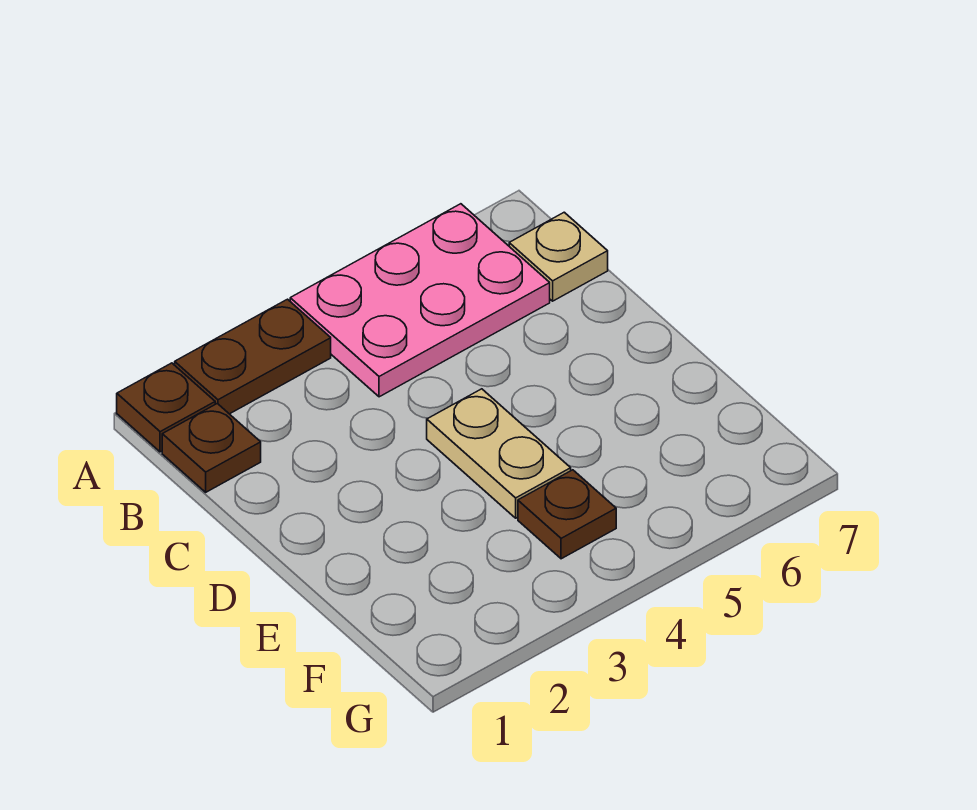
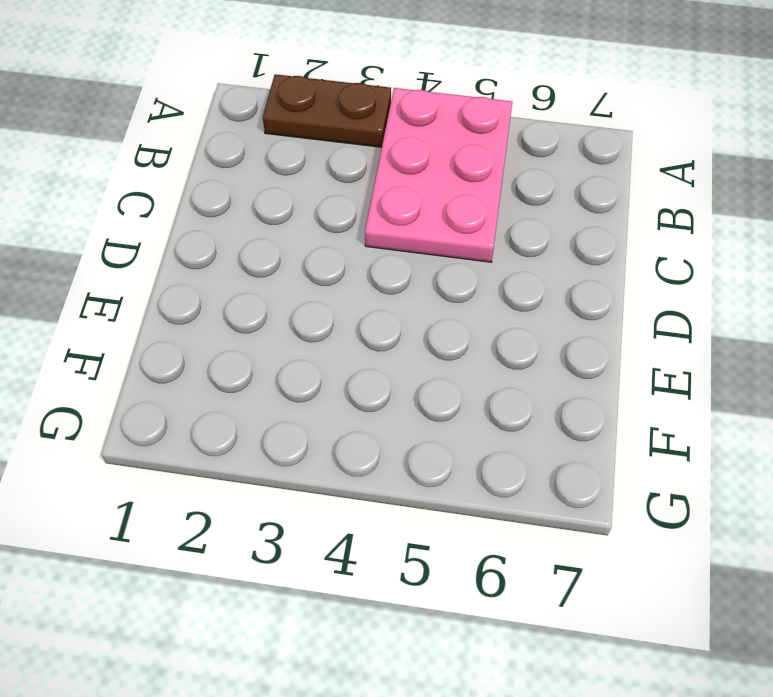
pink plate A4:C5 level 1 -> pink plate A4:B6 level 1
none -> brown plate A1 level 1
none -> brown plate B1 level 1

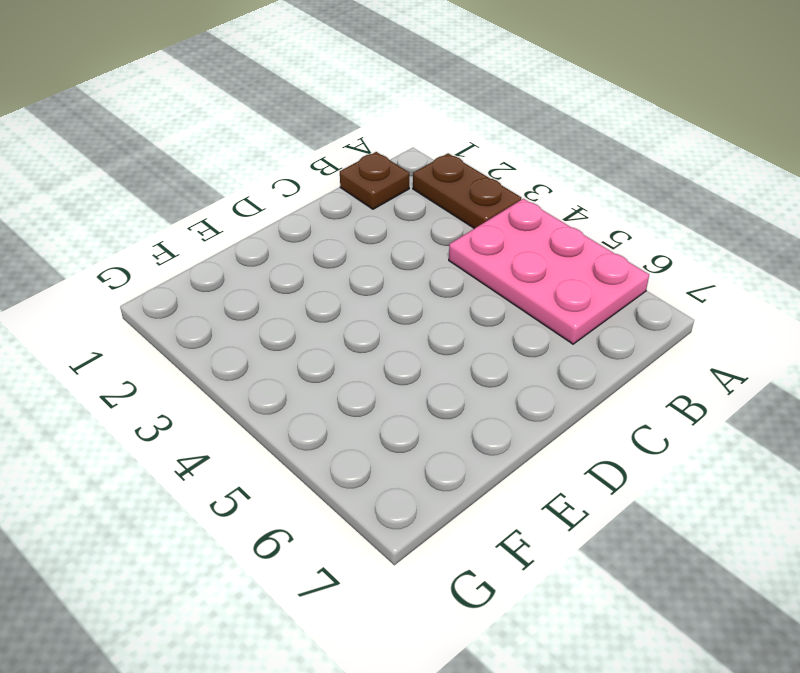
none -> brown plate A1 level 1
none -> tan plate B7 level 1

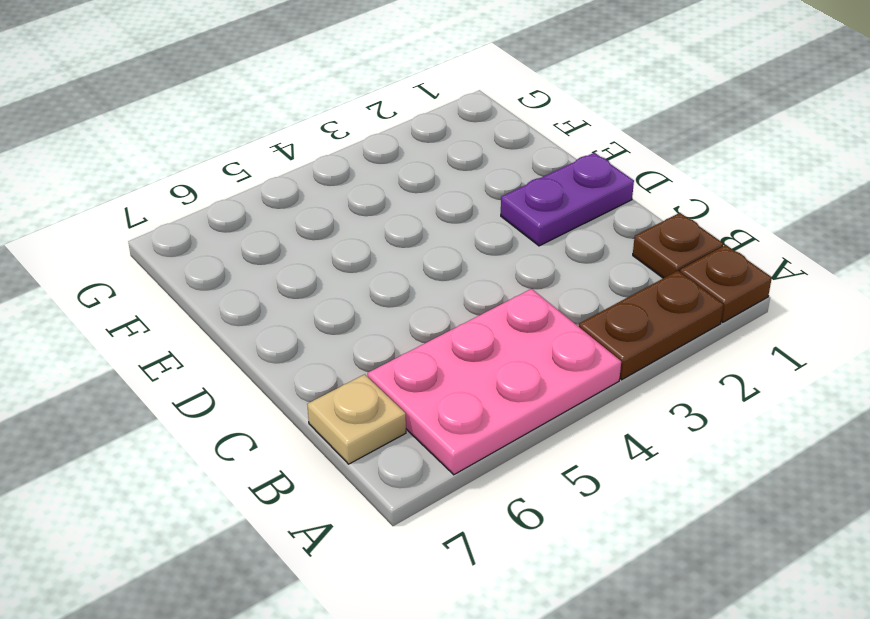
purple plate D1:D2 level 1 -> none
none -> tan plate D4:E4 level 1
none -> brown plate F4 level 1

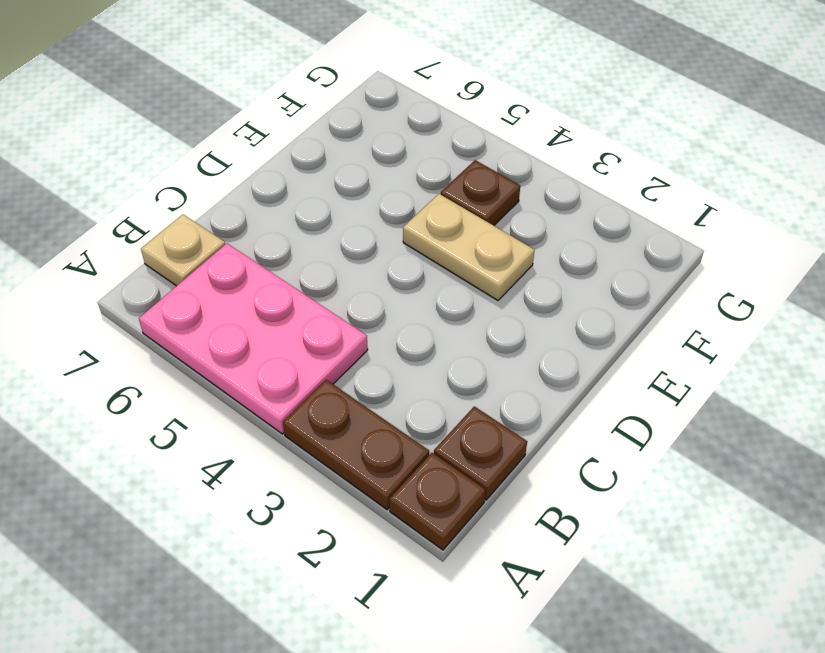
tan plate E3:E4 level 1 -> tan plate D4:E4 level 1

